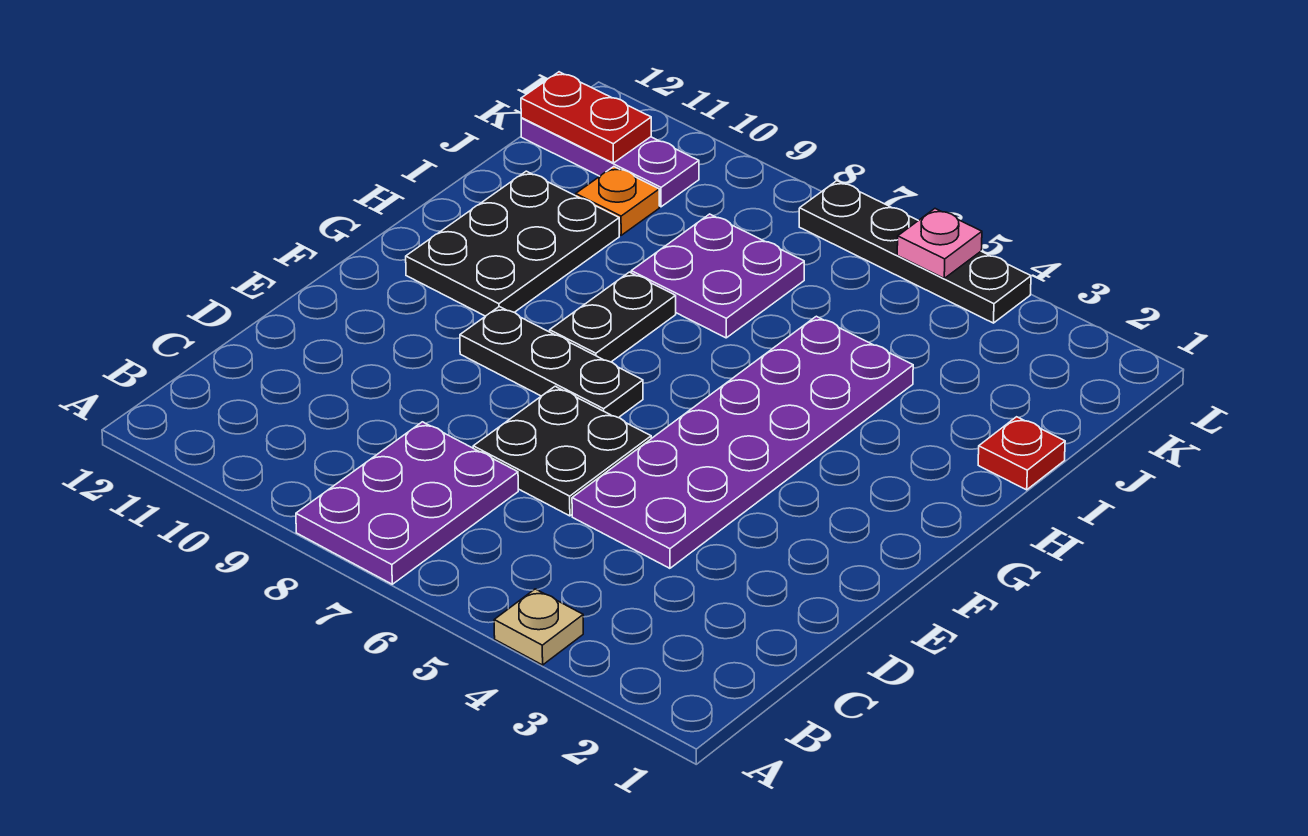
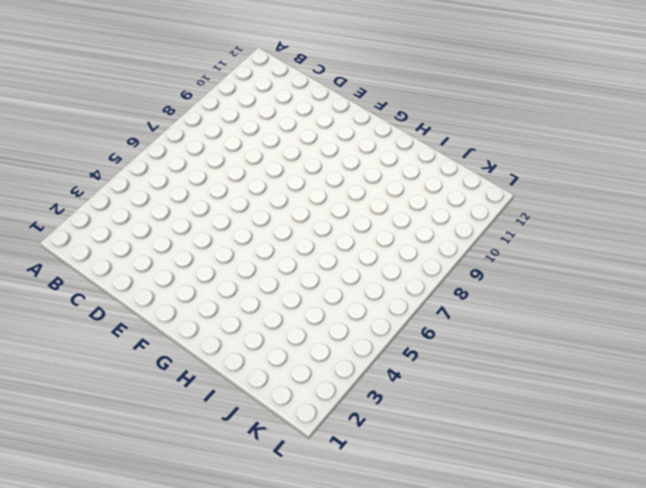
none -> tan plate A4 level 1
none -> purple plate A7:C8 level 1
none -> purple plate D4:I5 level 1

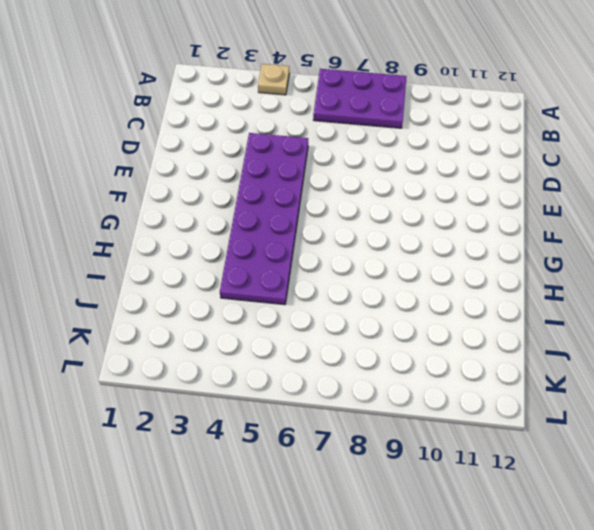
purple plate A6:B8 level 1 -> purple plate A7:C8 level 1
none -> black plate D6:E7 level 1
none -> black plate F7:F9 level 1
none -> black plate G8:H8 level 1

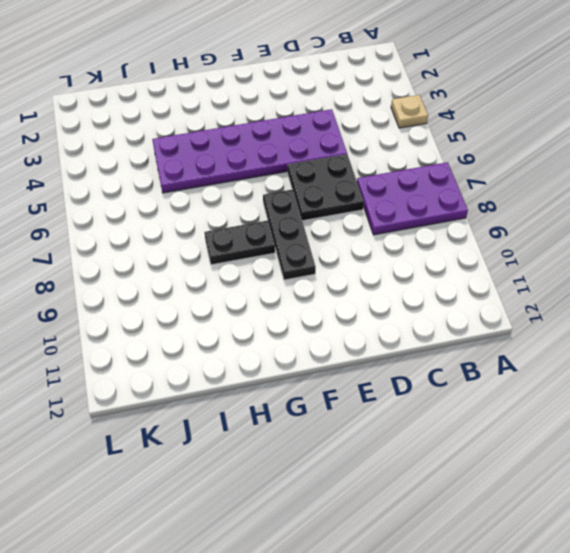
none -> black plate G10:I11 level 1
none -> red plate I1 level 1
none -> purple plate I7:J8 level 1

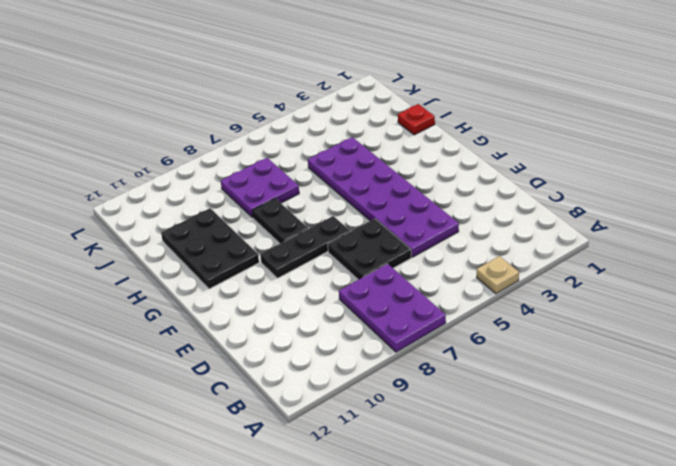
none -> orange plate J10 level 1
none -> purple plate K10:K12 level 1
none -> black plate L4:L7 level 1

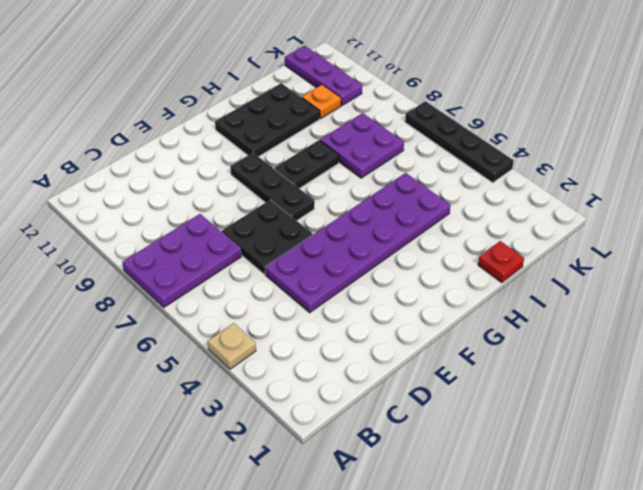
none -> red plate K11:K12 level 2
none -> pink plate L5 level 2

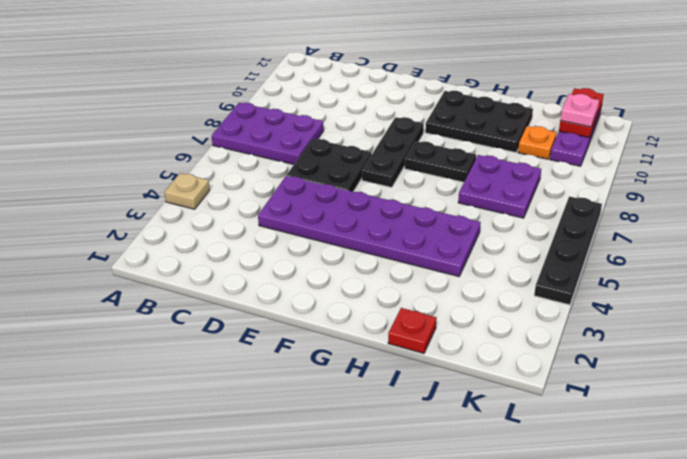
pink plate K11 level 3 -> pink plate L5 level 2

